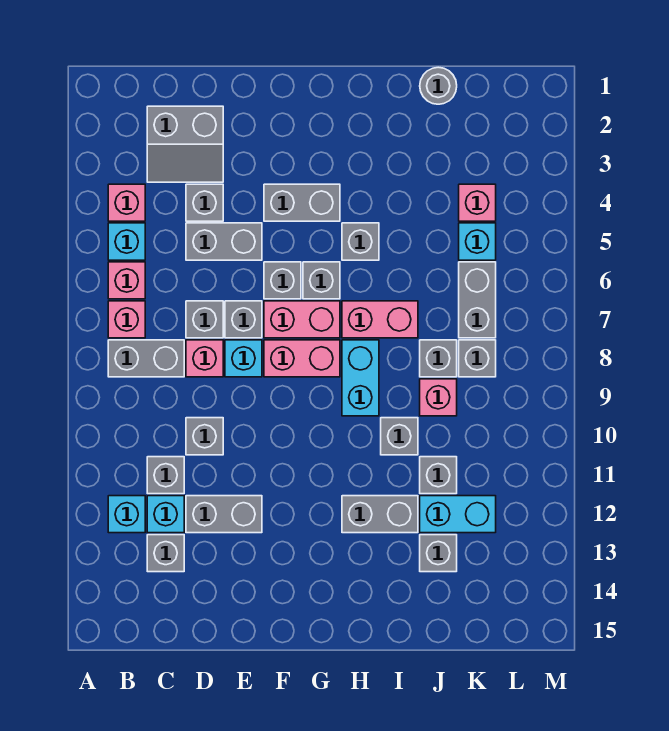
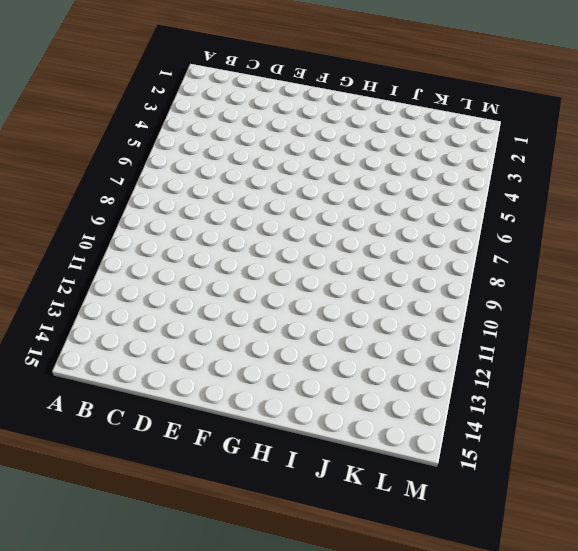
none -> pink brick B4 level 1
none -> cyan brick B5 level 1
none -> pink brick B6 level 1
none -> pink brick B7 level 1

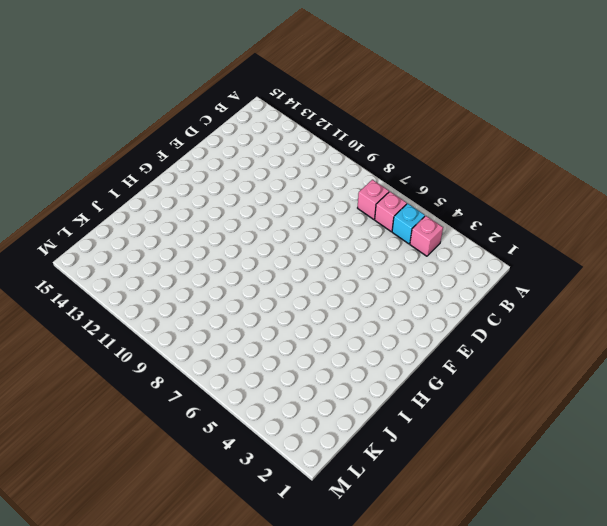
none -> grey brick B8:C8 level 1
none -> cyan brick B12 level 1
none -> grey slope C2:D3 level 1 top 2
none -> grey brick C11 level 1

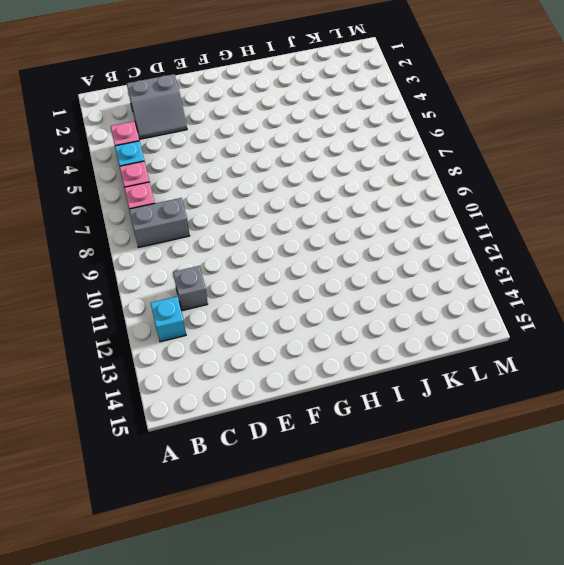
none -> cyan brick C12 level 1
none -> grey brick C13 level 1
none -> grey brick D4 level 1
none -> grey brick D5:E5 level 1

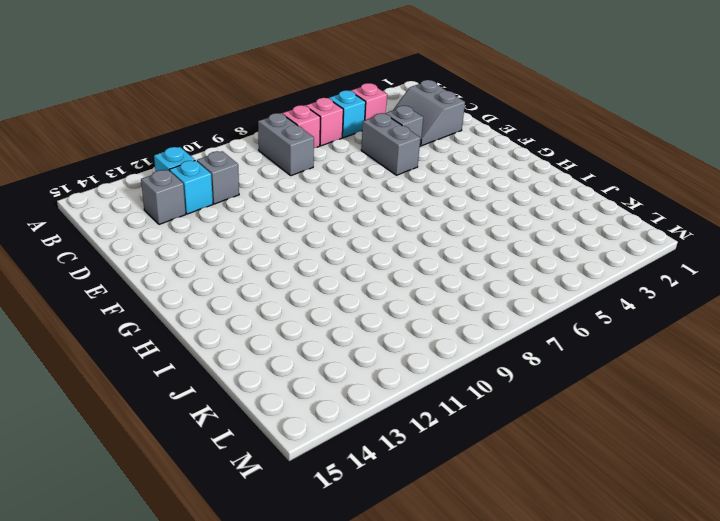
none -> grey brick D7 level 1
none -> pink brick D8 level 1
none -> grey brick D10 level 1
none -> grey brick D12:E12 level 1

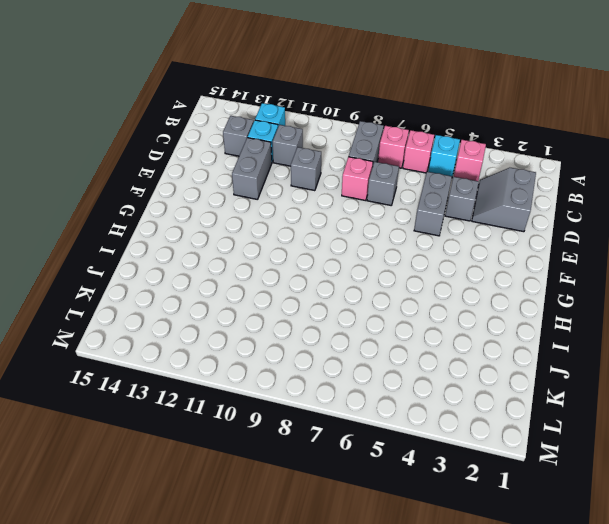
none -> grey brick E7 level 1
none -> cyan brick E8 level 1
none -> grey brick F4:G4 level 1
none -> grey brick F6 level 1

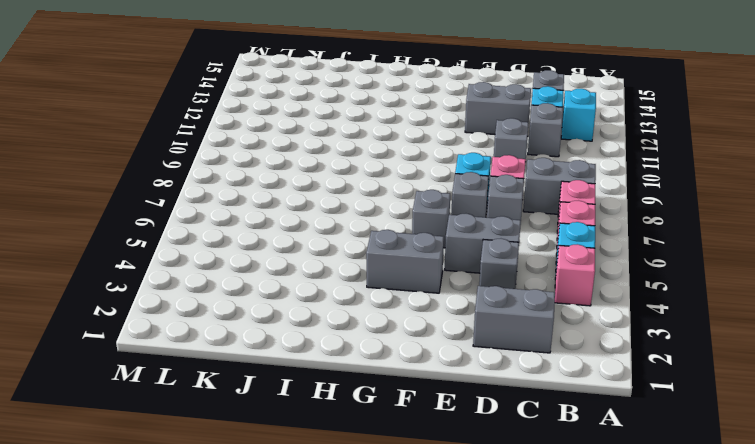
none -> pink brick F7:G7 level 1
none -> pink brick F8:G8 level 1
none -> grey brick G6 level 1
none -> grey brick H5 level 1

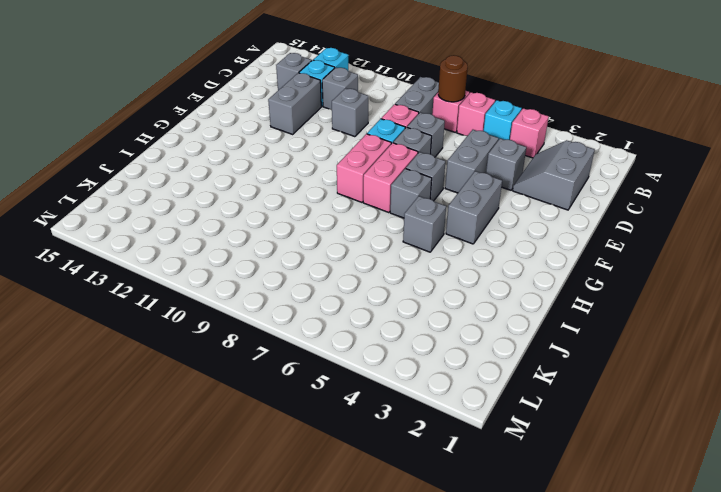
brown round brick B7 level 2 -> none
none -> pink brick H7:I7 level 1
none -> cyan brick H8:H9 level 1
none -> grey brick H12:I12 level 1
none -> grey brick I10 level 1

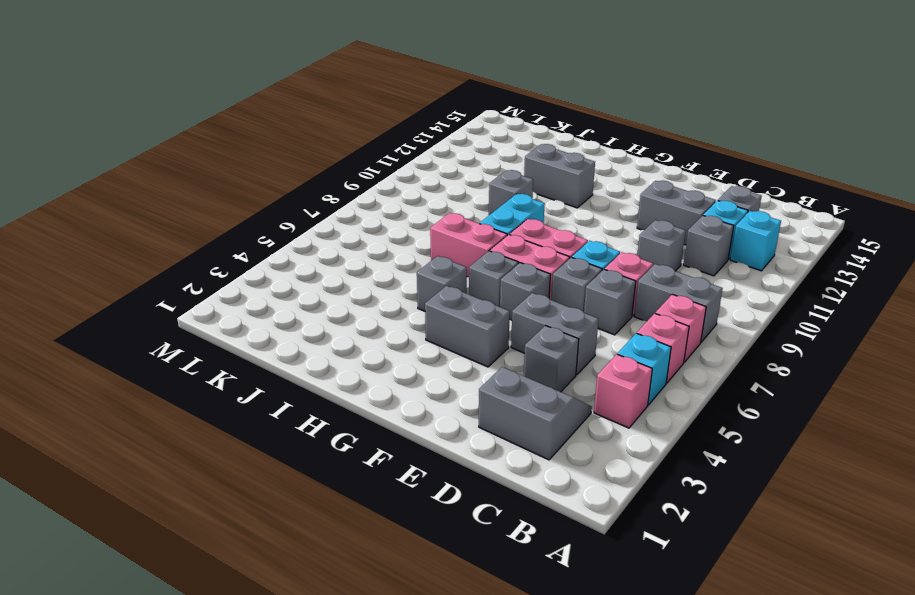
none -> grey round brick J1 level 1
none -> grey brick J8 level 1
none -> pink brick J9 level 1
none -> grey brick J11 level 1

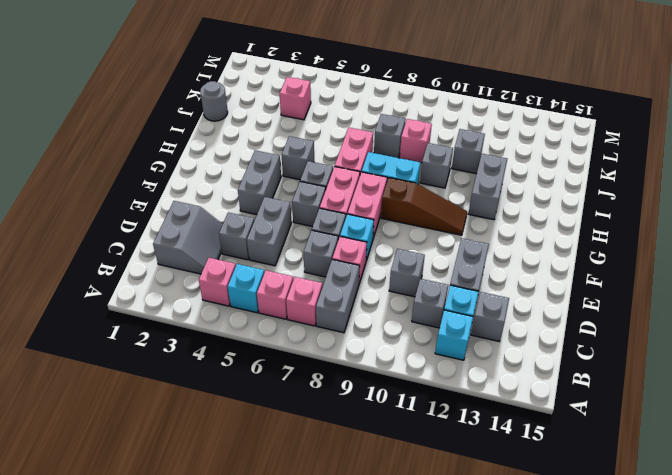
brown slope G9:G11 level 1 top 9 -> none
none -> cyan brick J12:K12 level 1
none -> grey brick J13 level 1
none -> cyan brick K5 level 1
none -> grey brick K6:K7 level 1

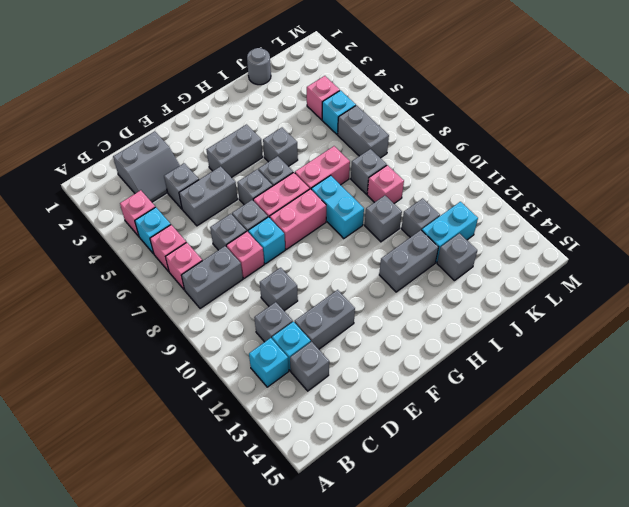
none -> grey brick K8 level 1

